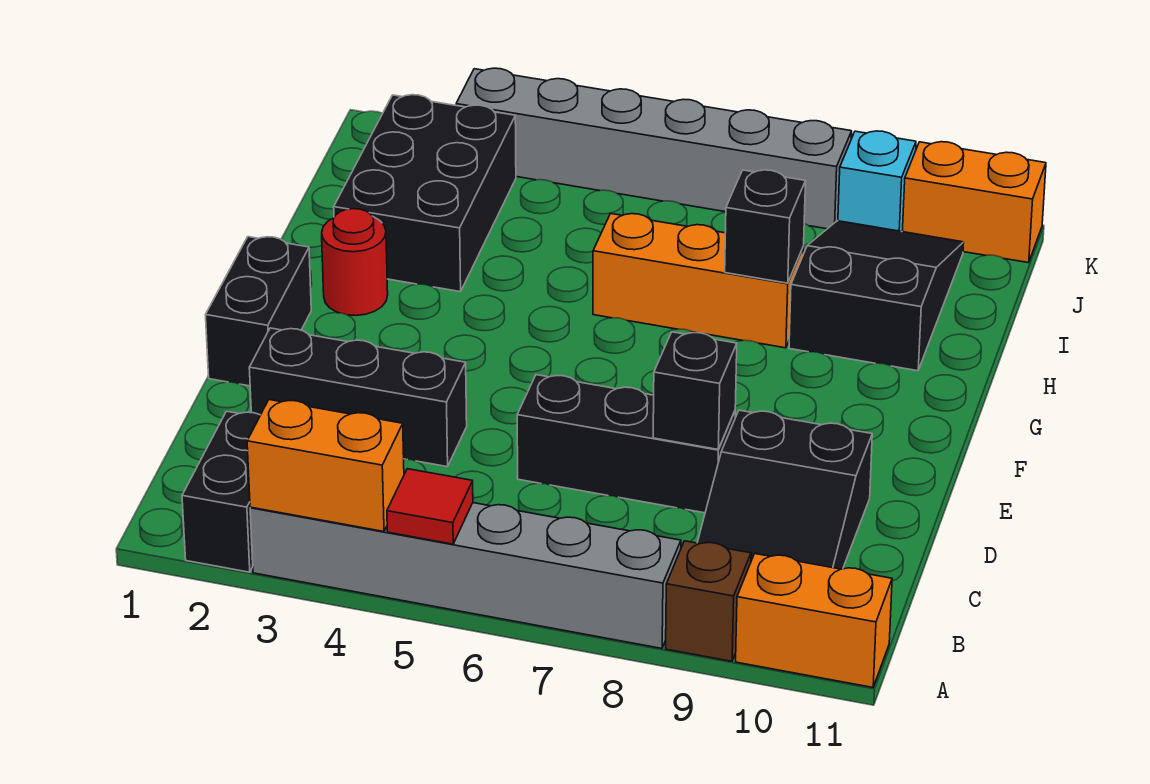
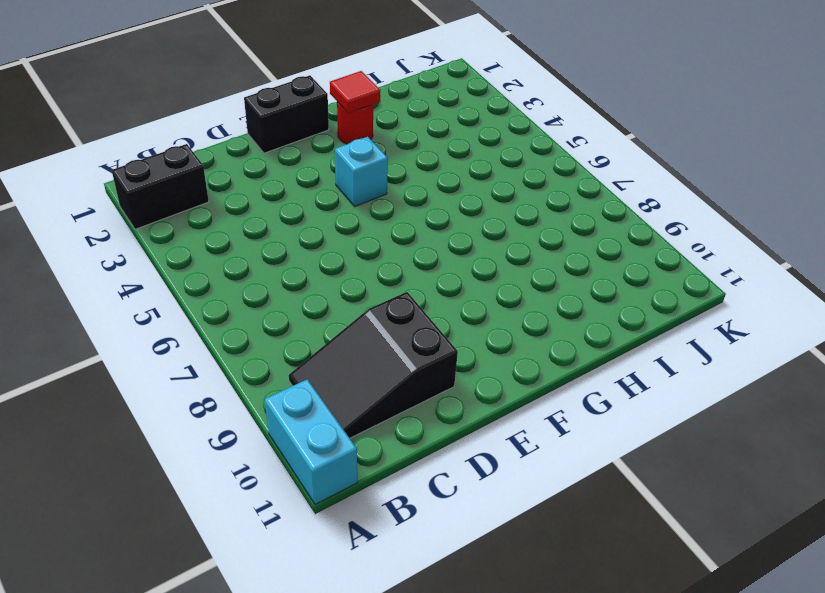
cyan brick A10:A11 level 1 -> orange brick A10:A11 level 1
cyan brick F4 level 1 -> cyan brick K9 level 1
red tile G2 level 2 -> red tile A5 level 2
none -> grey brick A3:A8 level 1
none -> brown brick A9 level 1
none -> black brick D2:D4 level 1

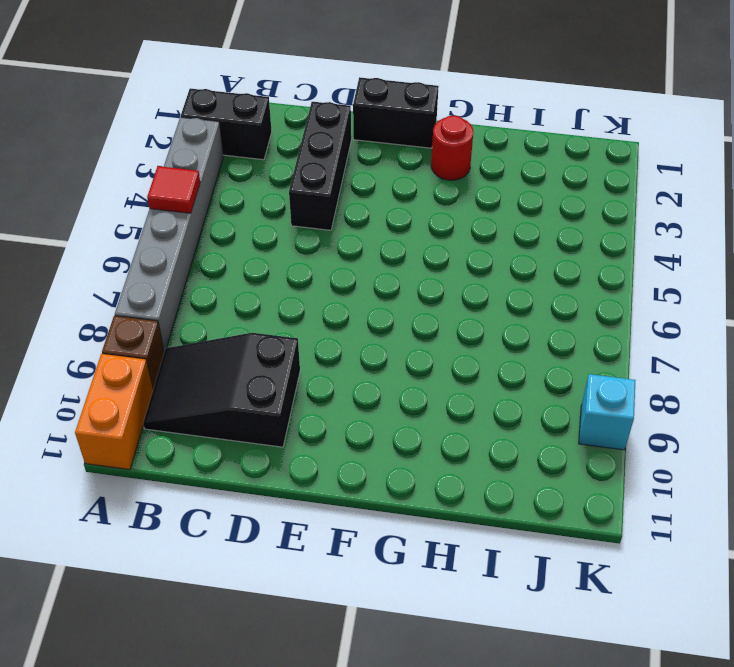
none -> black brick D6:D8 level 1
none -> black brick H2:J3 level 1
none -> orange brick H6:H8 level 1

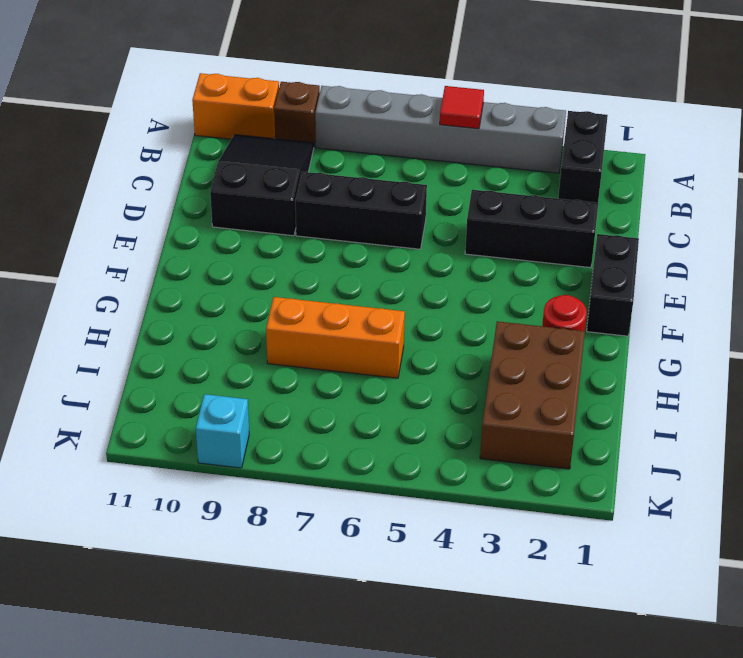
brown brick H2:J3 level 1 -> black brick H2:J3 level 1
none -> black slope H9:J10 level 1 top H
none -> grey brick K3:K8 level 1
none -> orange brick K10:K11 level 1

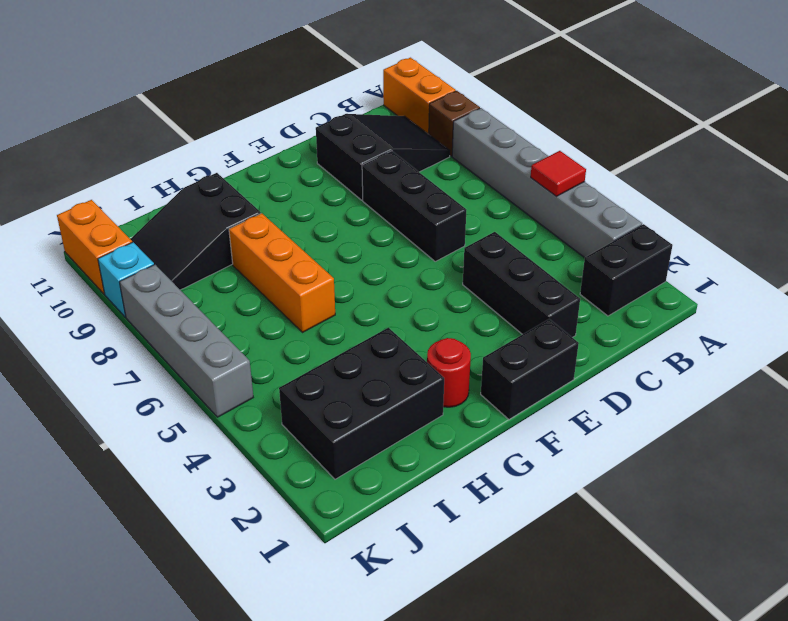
grey brick K5:K8 level 1 -> grey brick K3:K8 level 1
none -> orange brick A3:A4 level 2
none -> black brick D8 level 2
none -> black brick H8 level 2

